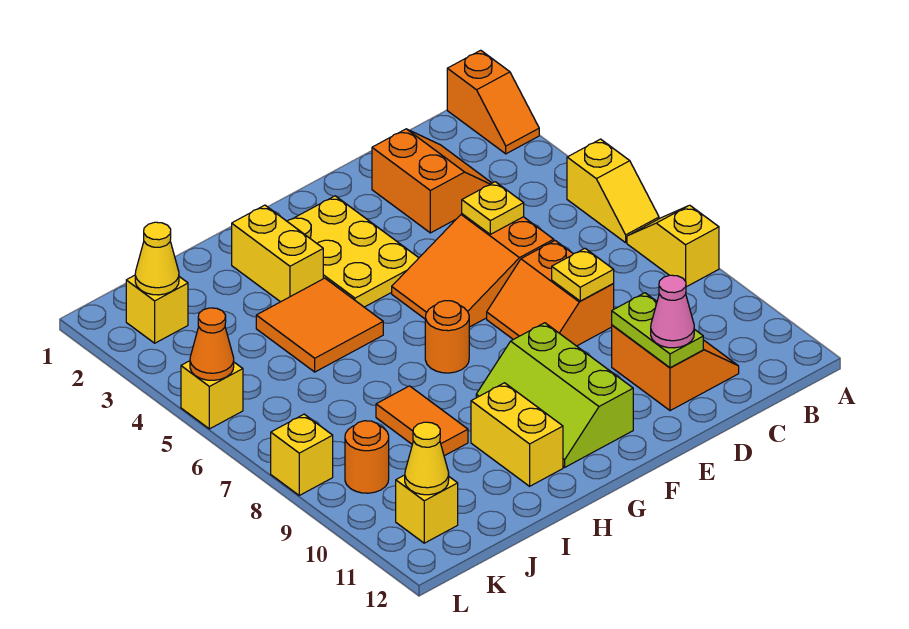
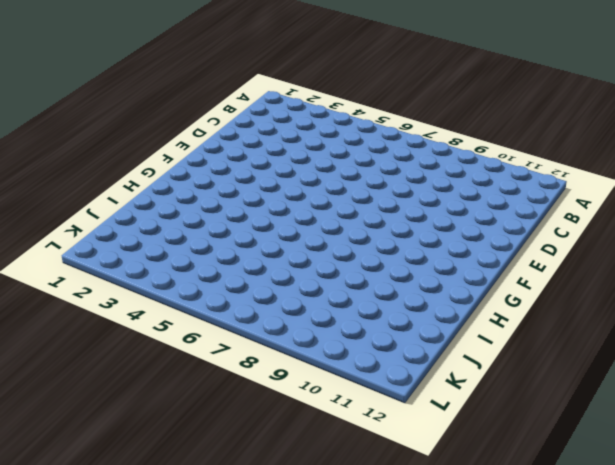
none -> orange slope A1:A2 level 1 top 1
none -> yellow slope A5:A6 level 1 top 5
none -> yellow slope A7:A8 level 1 top 8

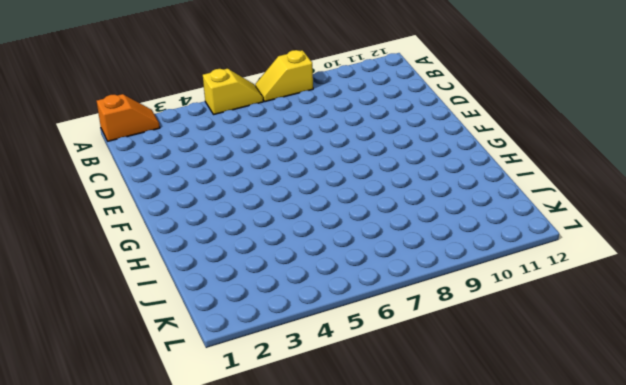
none -> orange slope C2:D3 level 1 top D
none -> orange slope C10:D11 level 1 top D
none -> orange slope D5:F6 level 1 top D

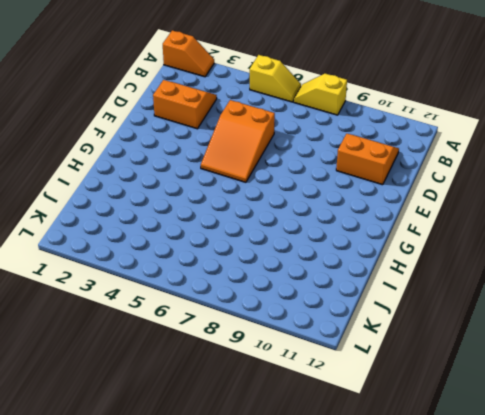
none -> orange slope D7:E8 level 1 top D
none -> yellow plate F2:G4 level 1
none -> lime slope F9:G11 level 1 top F

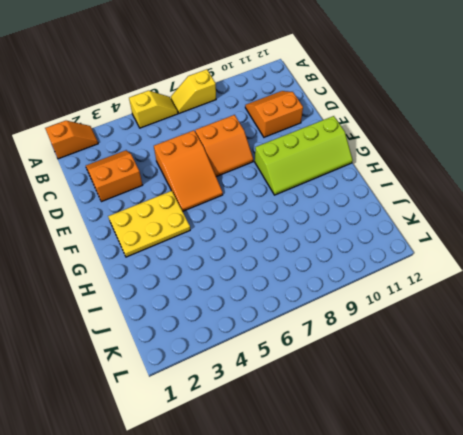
lime slope F9:G12 level 1 top F -> lime slope F9:G11 level 1 top F
none -> orange round brick G7 level 1
none -> yellow brick H2:H3 level 1
none -> orange tile H4:I5 level 1

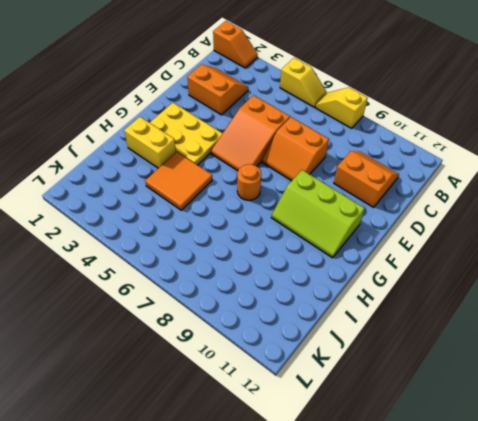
none -> yellow brick H10:H11 level 1
none -> orange tile I8:I9 level 1
none -> yellow brick K2 level 1

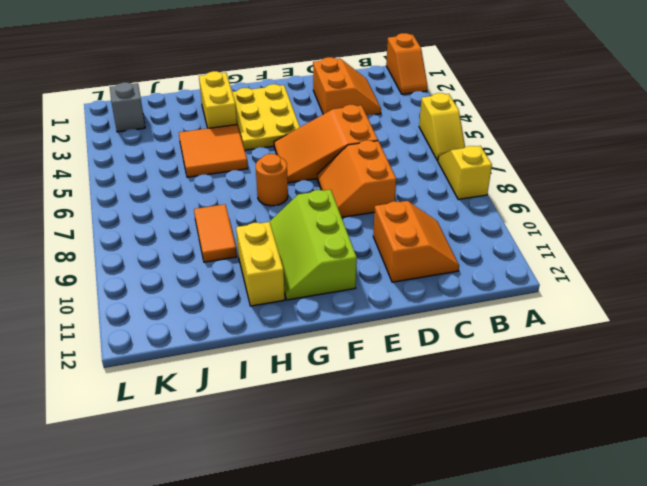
grey brick K2 level 1 -> yellow brick K2 level 1
none -> orange round brick K9 level 1
none -> yellow brick K11 level 1
none -> yellow brick L5 level 1

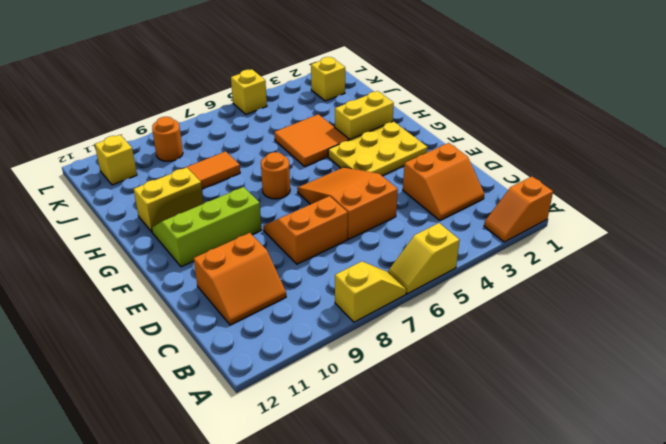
none -> yellow brick L8 level 1
none -> yellow plate D5 level 2
none -> yellow plate D8 level 2

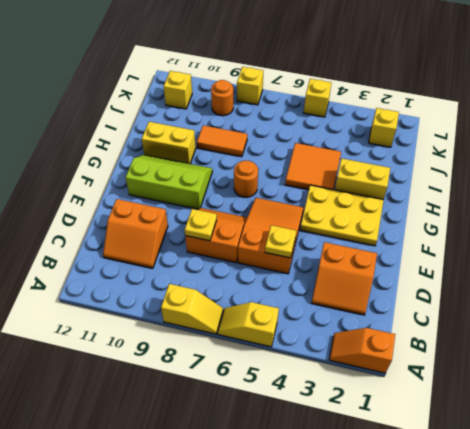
none -> lime plate D10:D11 level 2
none -> yellow cone K2 level 2
none -> yellow cone K11 level 2

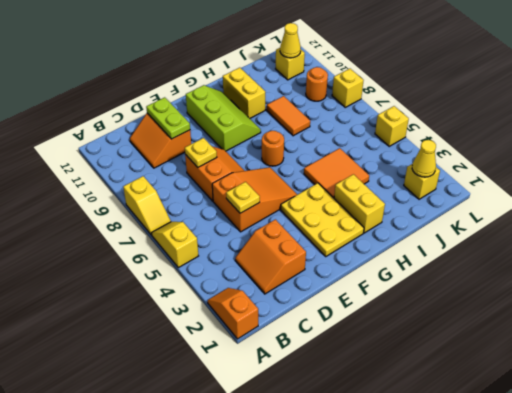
none -> orange cone L5 level 2
none -> pink cone D11 level 3

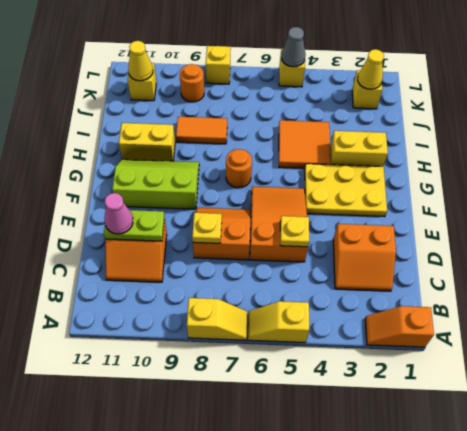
grey cone L5 level 2 -> orange cone L5 level 2

